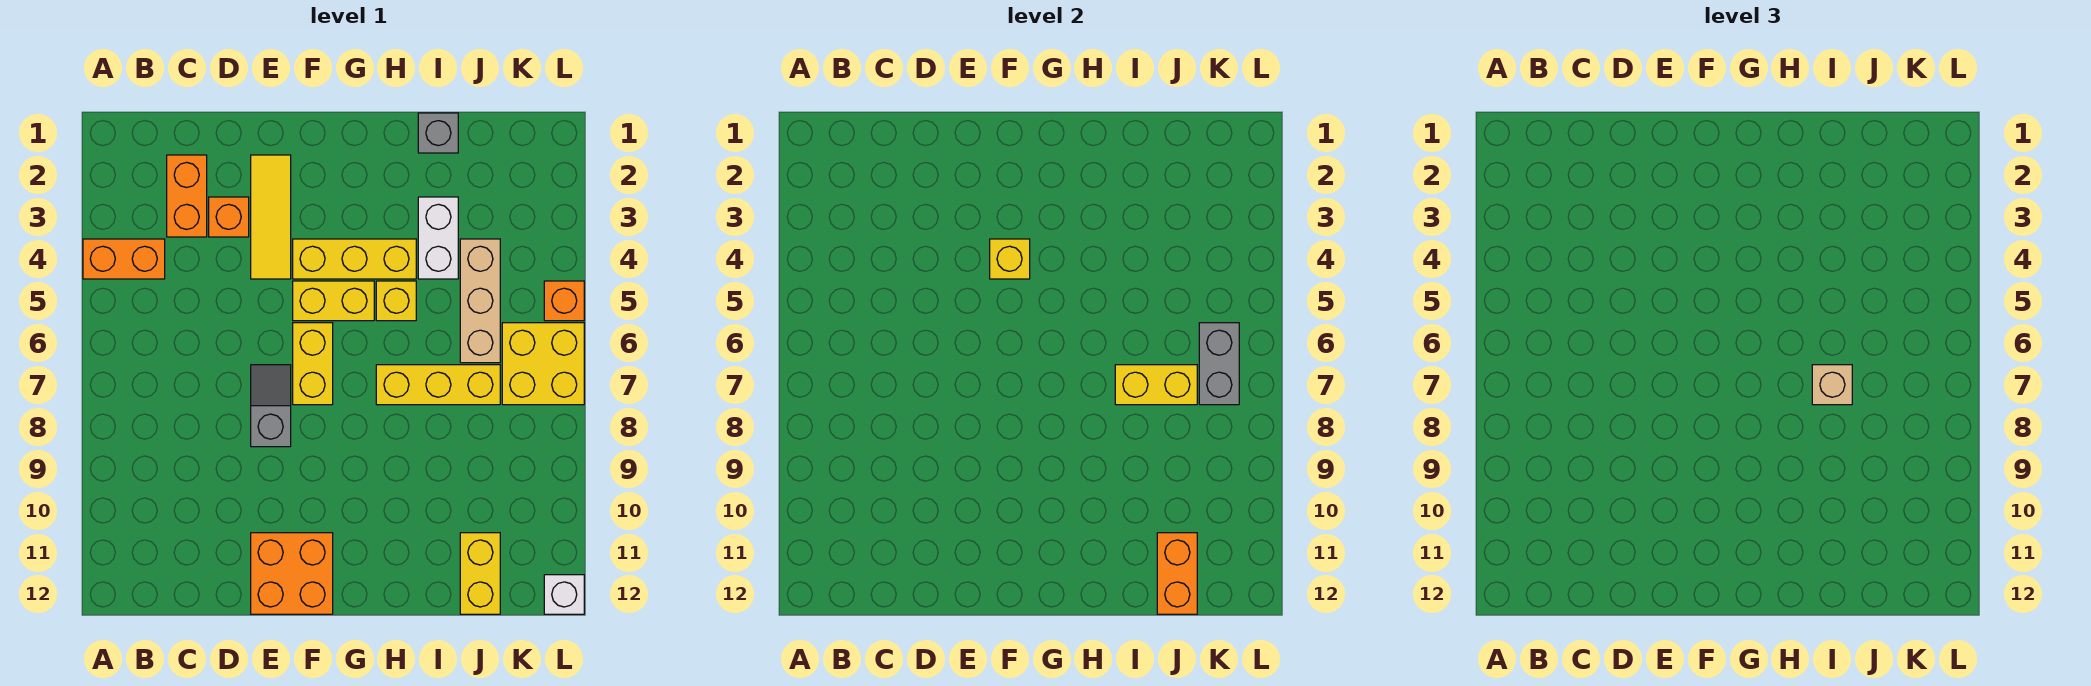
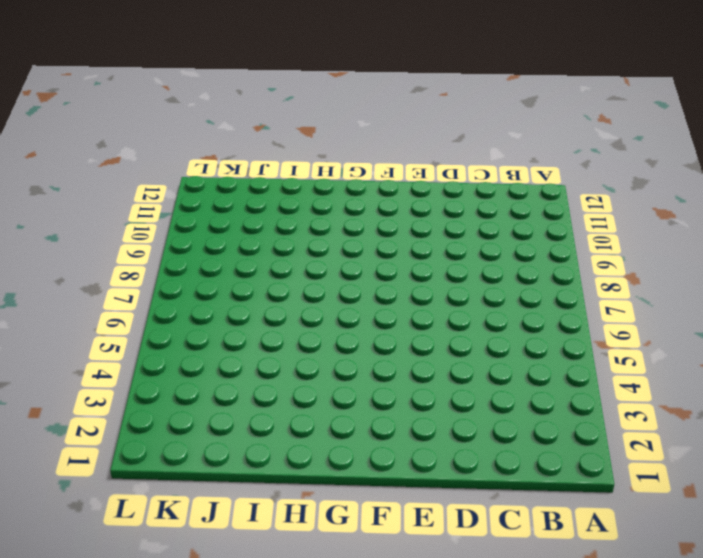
none -> orange brick A4:B4 level 1
none -> orange brick C2:C3 level 1
none -> orange brick D3 level 1

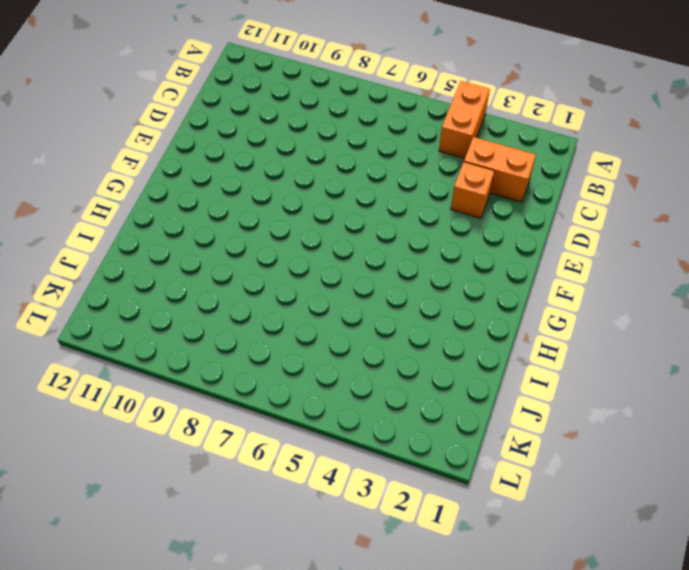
none -> yellow tile E2:E4 level 1
none -> grey slope E7:E8 level 1 top 8
none -> orange brick E11:F12 level 1

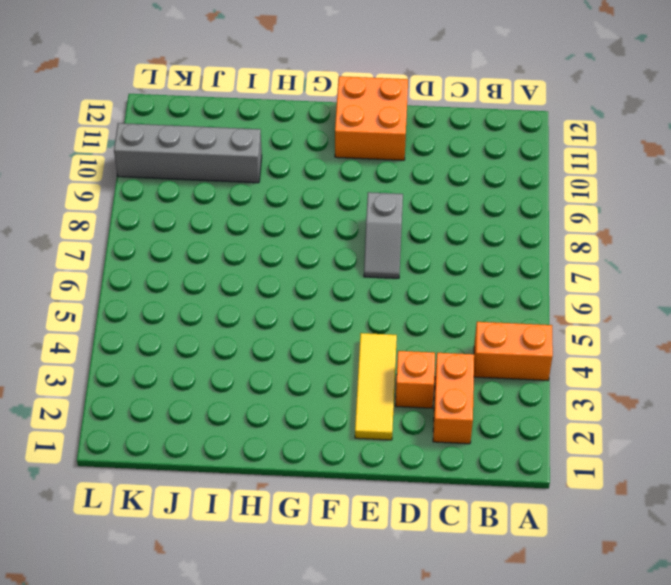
grey brick I10:L10 level 1 -> none
none -> yellow brick F4:H4 level 1
none -> yellow brick F5:G5 level 1
none -> yellow brick F6:F7 level 1

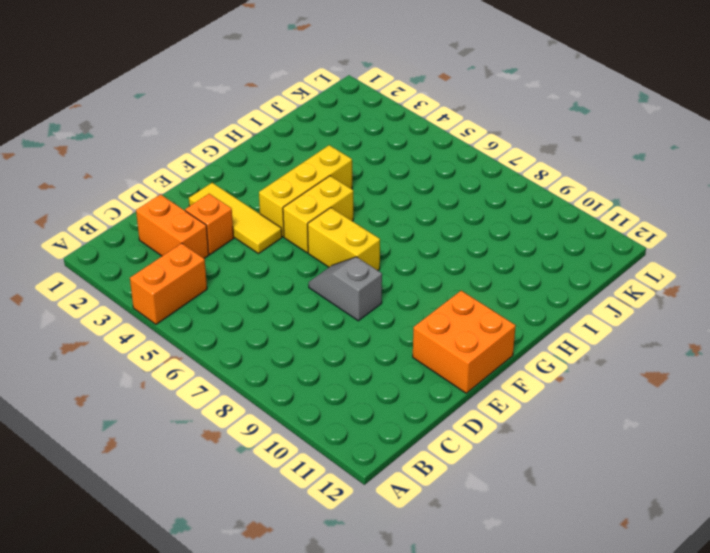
none -> yellow brick H5 level 1
none -> yellow brick H7:J7 level 1
none -> grey brick I1 level 1

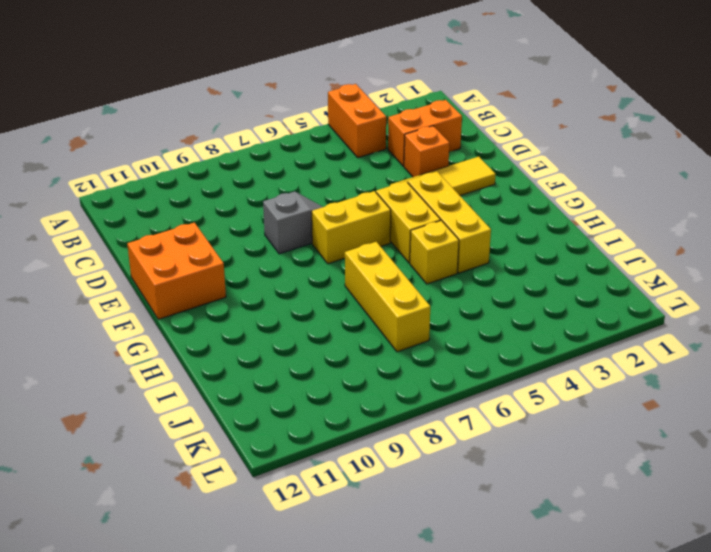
none -> grey brick I1 level 1
none -> white brick I3:I4 level 1
none -> tan brick J4:J6 level 1

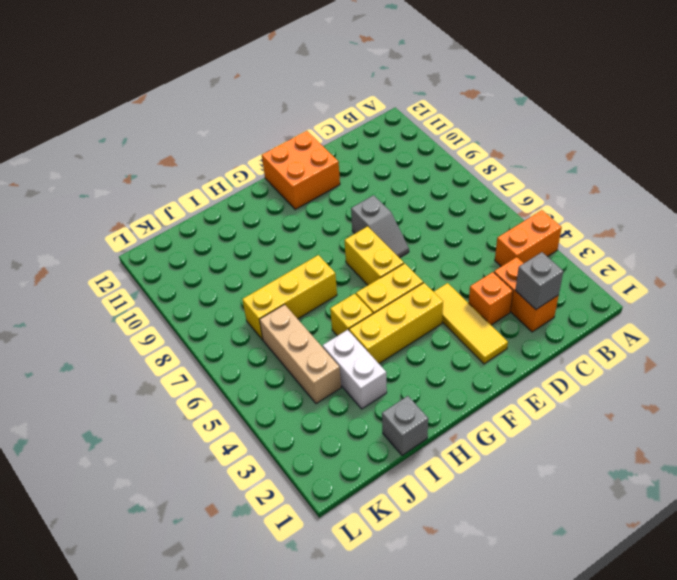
grey brick C2 level 2 -> none
none -> yellow brick J11:J12 level 1
none -> yellow brick K6:L7 level 1
none -> orange brick L5 level 1

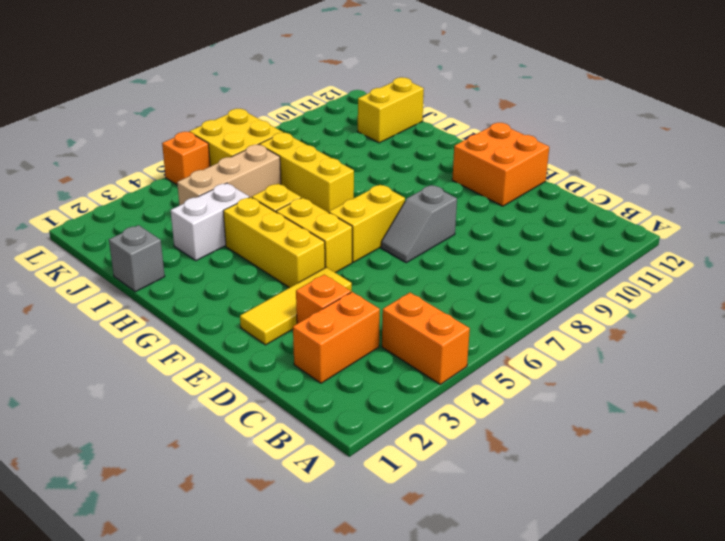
none -> white brick L12 level 1
none -> yellow brick F4 level 2
none -> yellow brick I7:J7 level 2

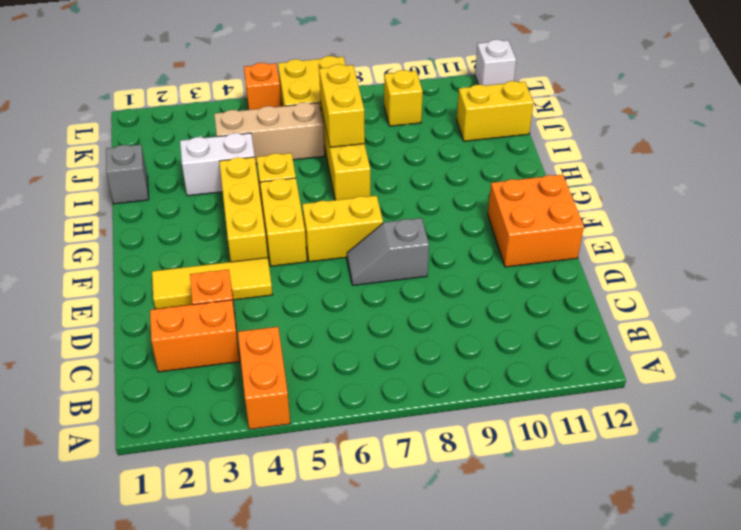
yellow brick K9 level 1 -> yellow brick F4 level 2
none -> orange brick J11:J12 level 2
none -> grey brick K6:K7 level 2
none -> tan brick I7 level 3

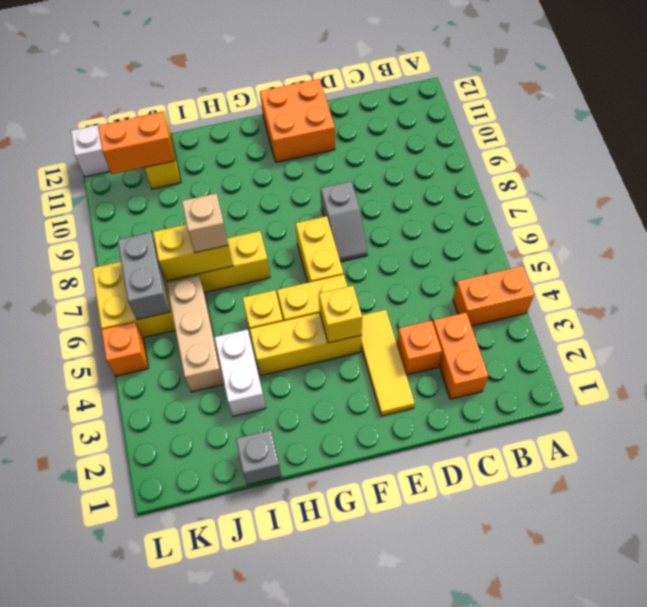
orange brick J11:K11 level 2 -> orange brick J11:J12 level 2

